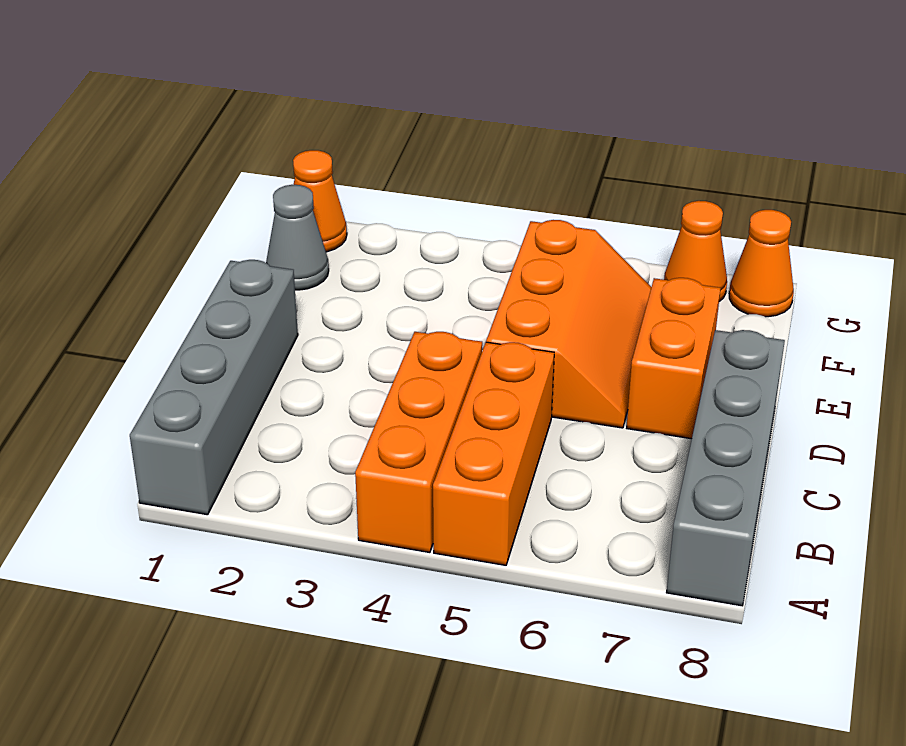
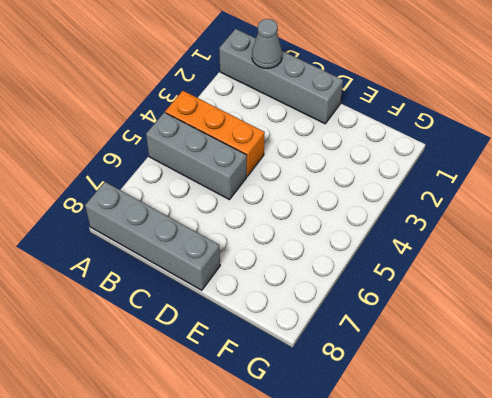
grey brick A5:C5 level 1 -> orange brick A5:C5 level 1
grey cone B1 level 2 -> grey cone F1 level 1
none -> orange slope D5:F6 level 1 top 5
none -> orange brick D7:E7 level 1

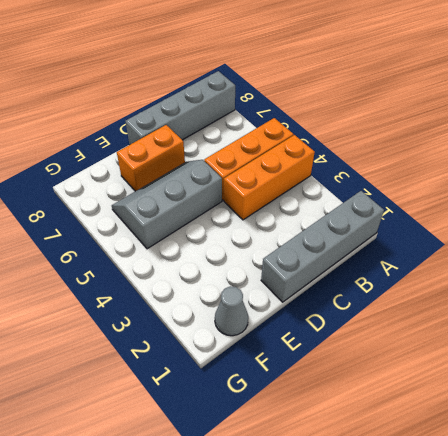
grey slope D5:F6 level 1 top 5 -> orange slope D5:F6 level 1 top 5
none -> orange cone G1 level 1
none -> orange cone G7 level 1

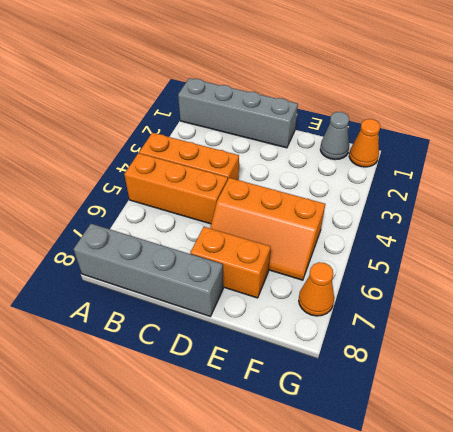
none -> orange cone G8 level 1

